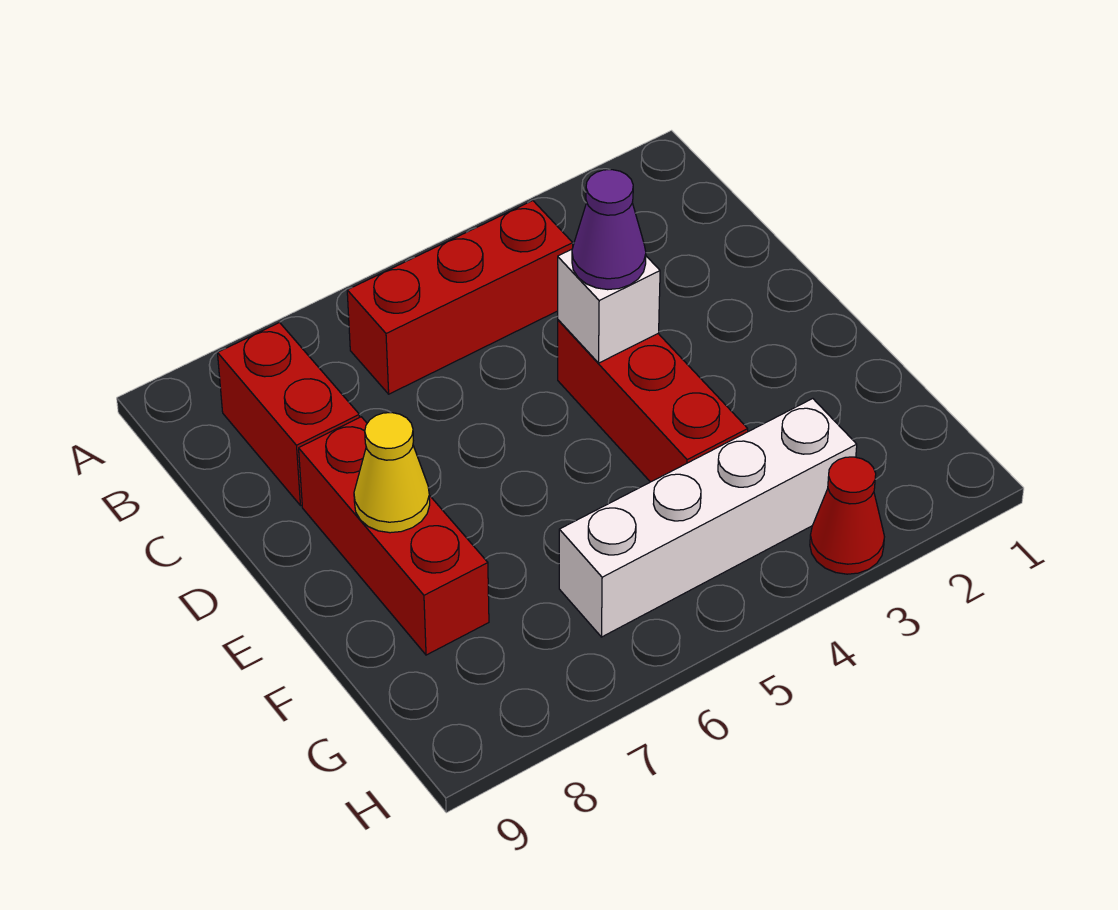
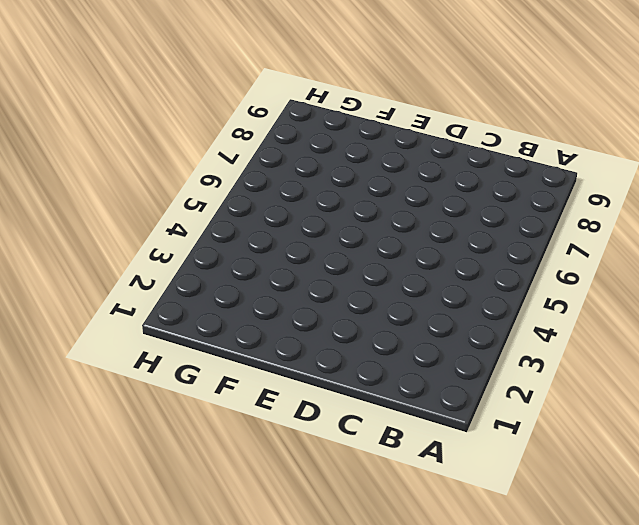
none -> red brick B4:B6 level 1
none -> red brick B8:C8 level 1

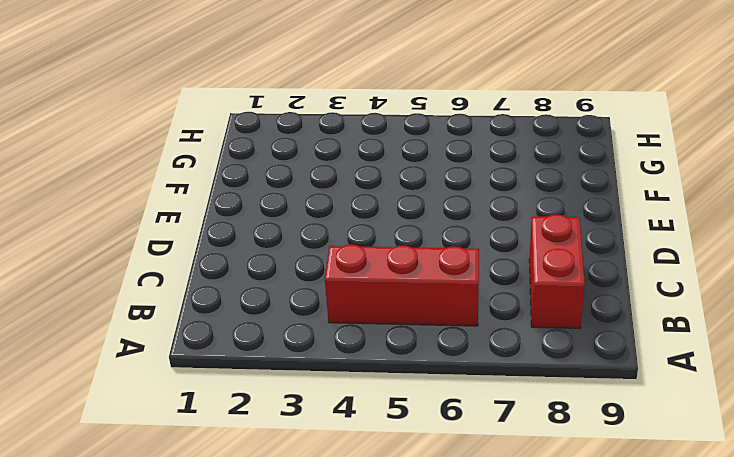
none -> red brick D4:F4 level 1
none -> red brick D8:F8 level 1

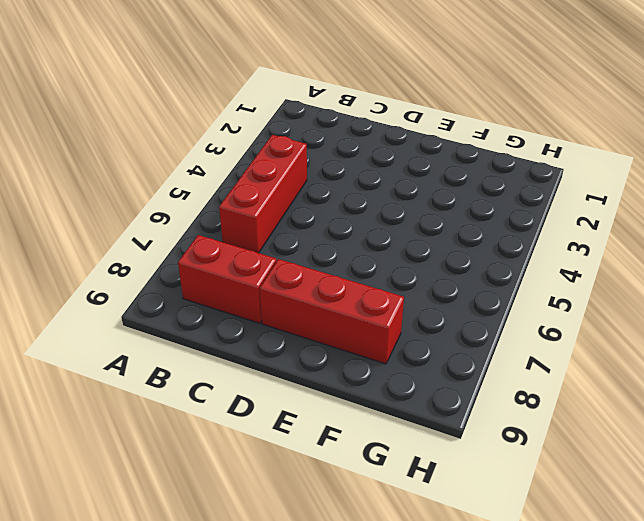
none -> red brick D4:F4 level 1
none -> white brick G3:G6 level 1

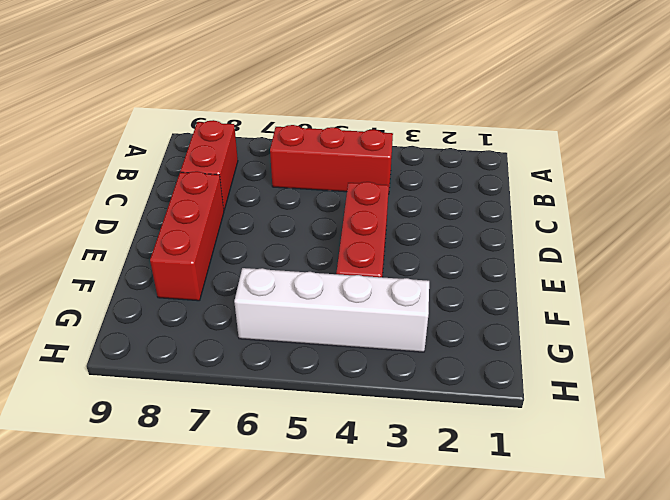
none -> red cone H3 level 1
none -> white brick D4 level 2

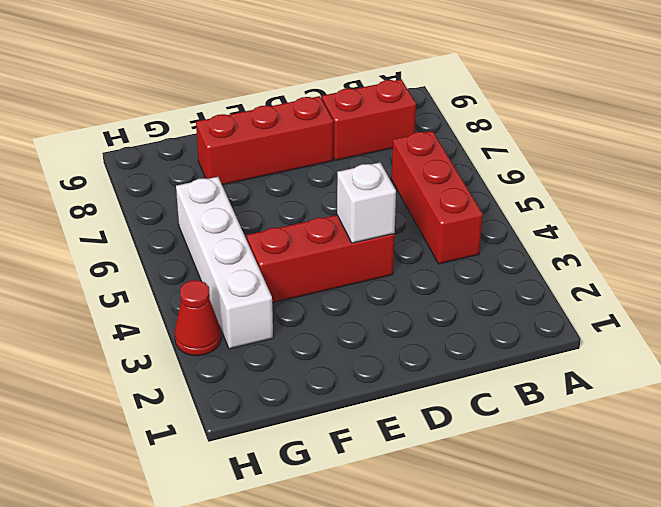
none -> yellow cone E8 level 2
none -> purple cone D4 level 3

